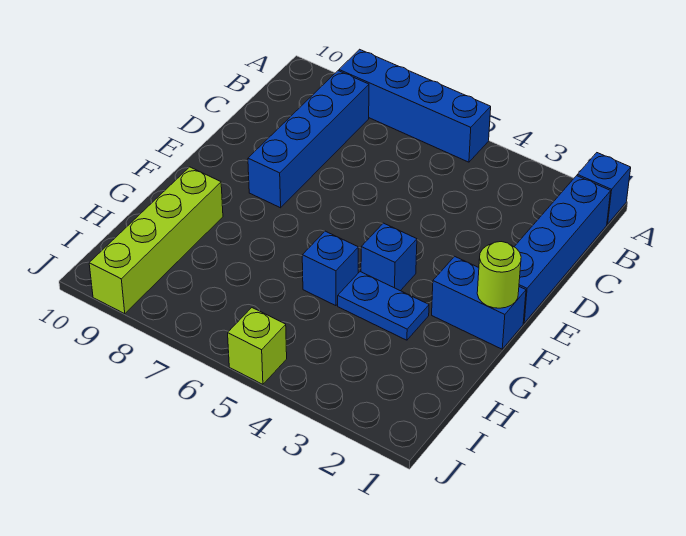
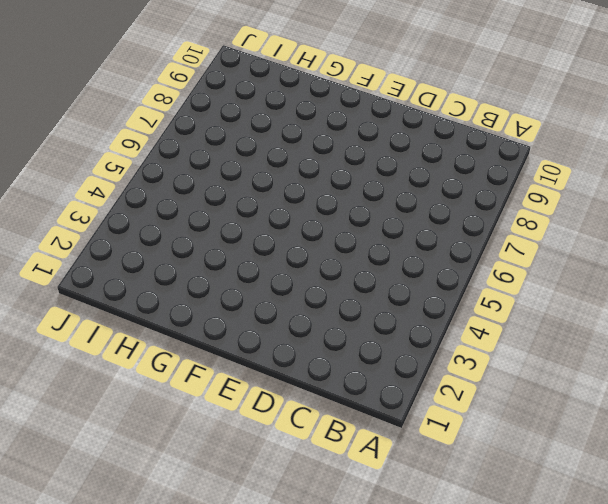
none -> blue brick A1 level 1
none -> blue brick A5:A8 level 1

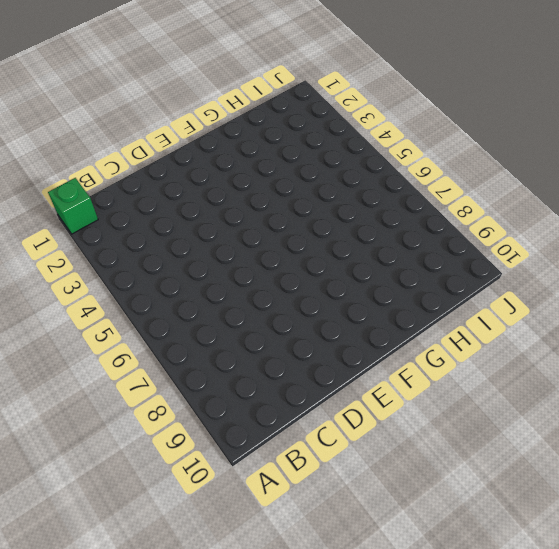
green brick A1 level 1 -> blue brick A1 level 1
none -> blue brick A5:A8 level 1
none -> blue brick B1:E1 level 1

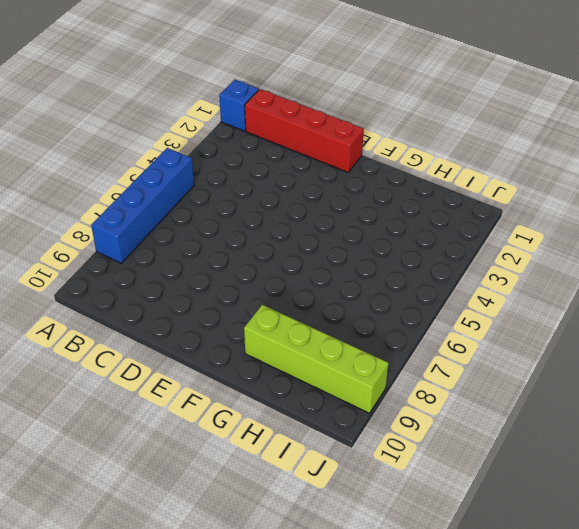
red brick B1:E1 level 1 -> blue brick B1:E1 level 1
none -> blue brick B8:E8 level 1
none -> blue brick F1:F2 level 1

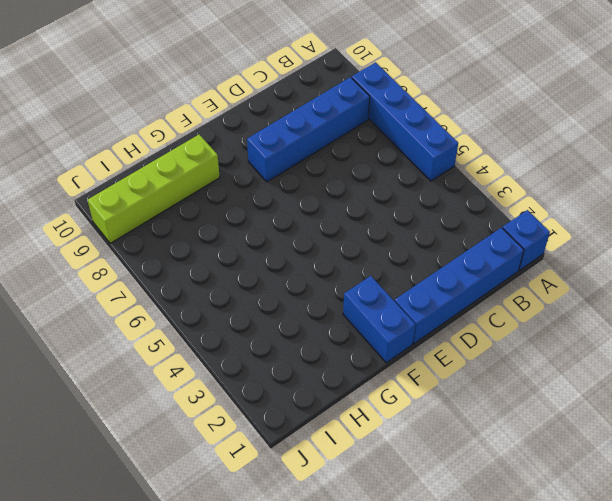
none -> blue brick F4 level 1
none -> blue plate G3:G4 level 1

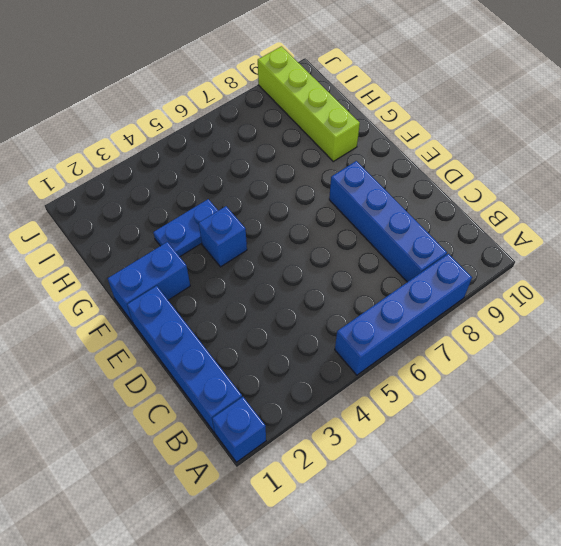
none -> blue brick G5 level 1
none -> lime brick J5 level 1

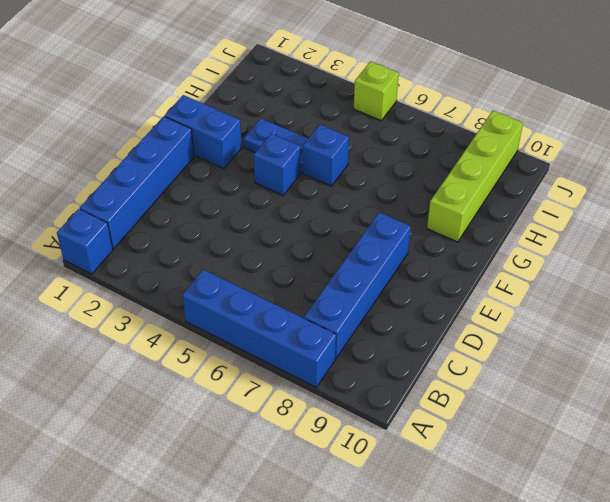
none -> lime round brick F1 level 2

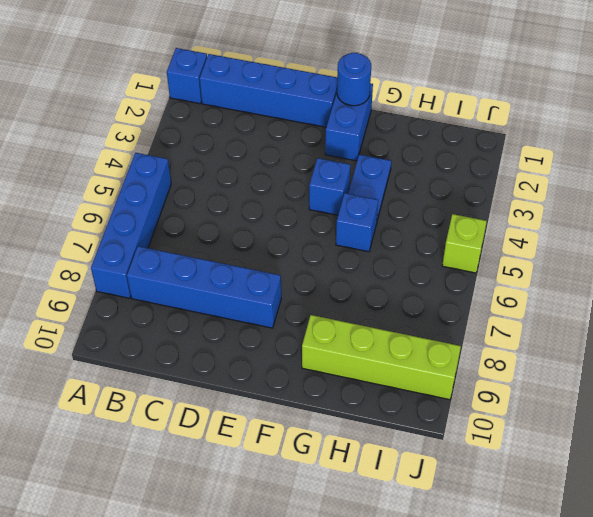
blue round brick F1 level 2 -> lime round brick F1 level 2

